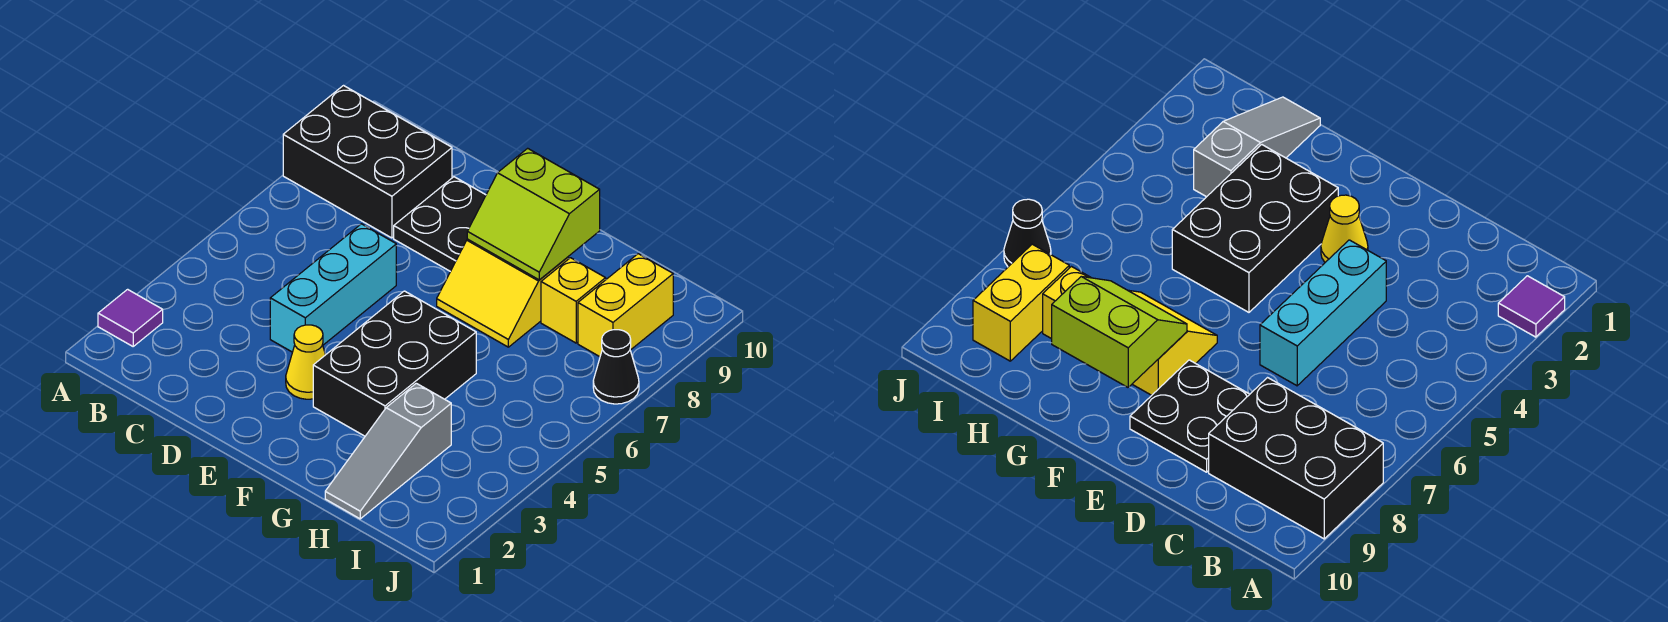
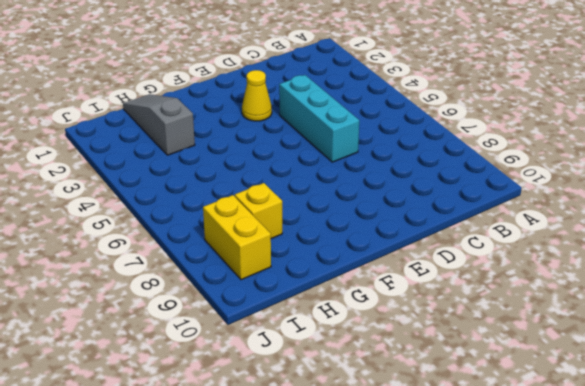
none -> purple tile A2 level 1
none -> black brick A8:C9 level 1
none -> black plate D8:E9 level 1

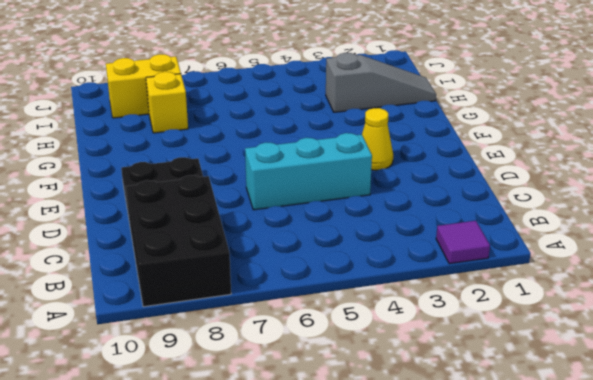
none -> black brick F3:G5 level 1
none -> yellow slope F7:G8 level 1 top 8
none -> black cone J7 level 1

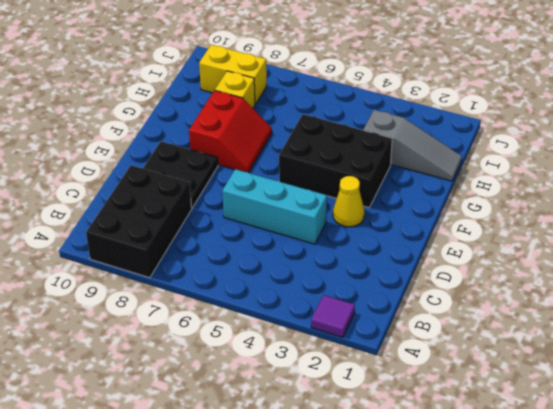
red slope F7:G8 level 1 top 8 -> yellow slope F7:G8 level 1 top 8
none -> black cone J7 level 1
none -> lime slope F8:G9 level 2 top 9

